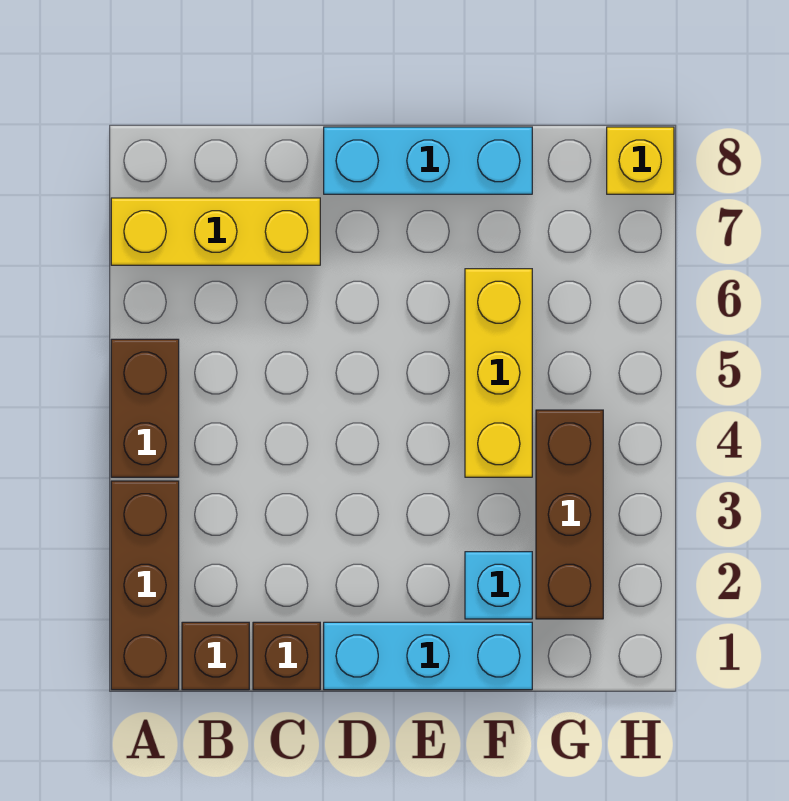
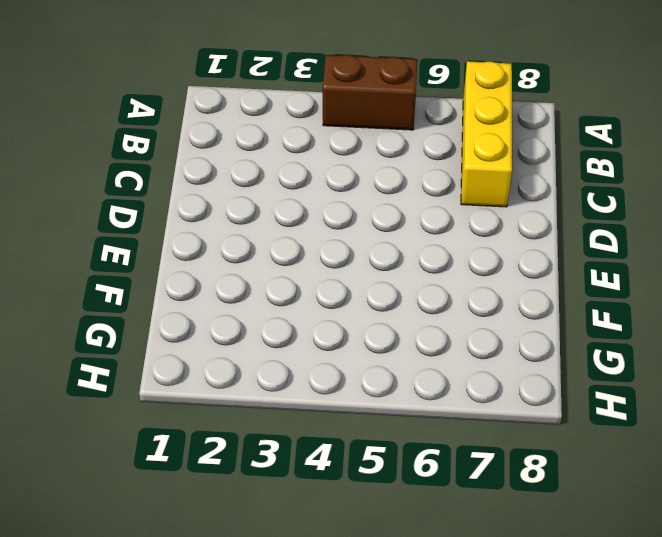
none -> brown brick A1:A3 level 1
none -> brown brick B1 level 1

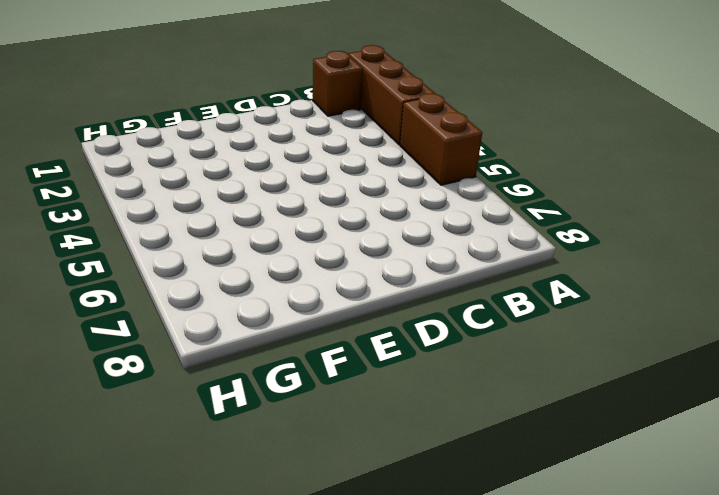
none -> yellow brick A7:C7 level 1
none -> brown brick C1 level 1

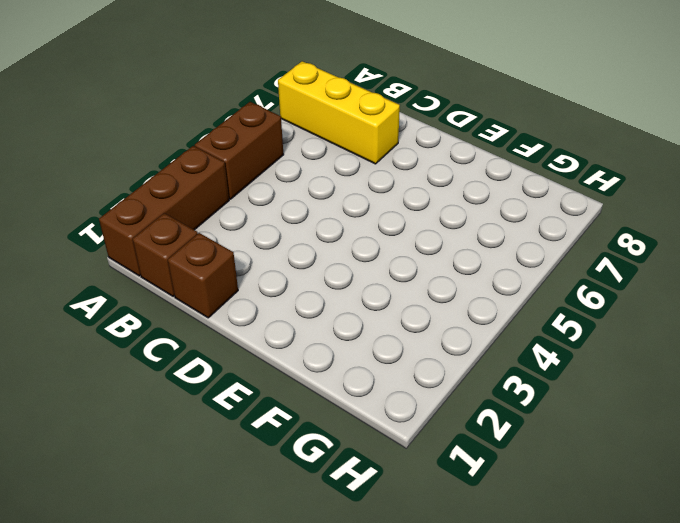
none -> cyan brick D1:F1 level 1
none -> cyan brick D8:F8 level 1

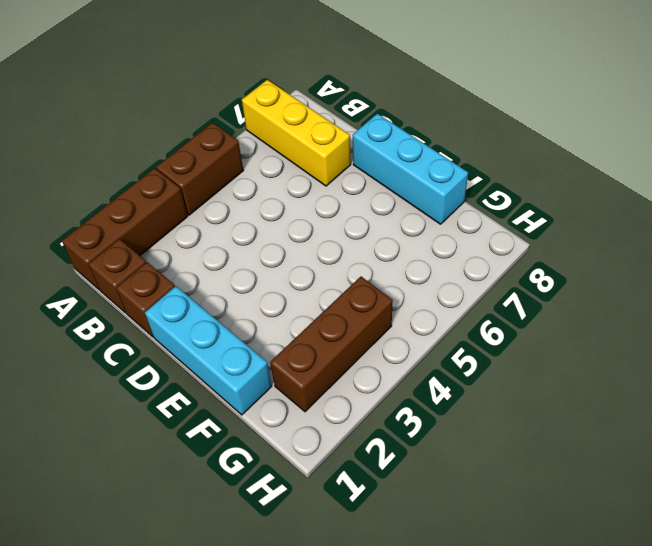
none -> cyan brick F2 level 1
none -> yellow brick F4:F6 level 1

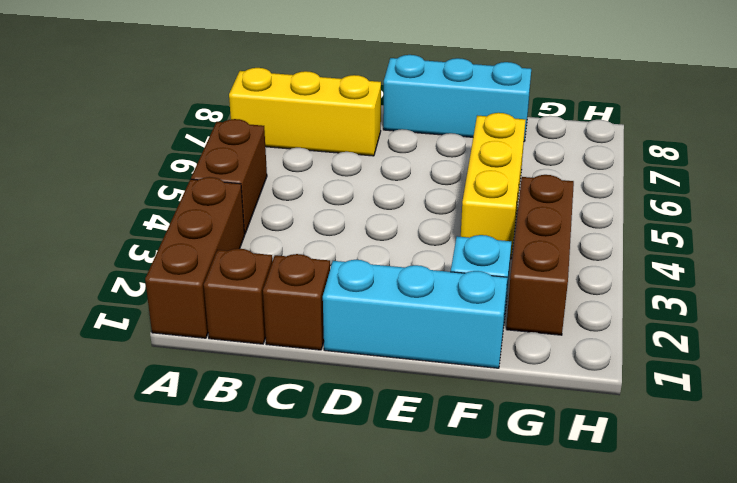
none -> yellow brick H8 level 1

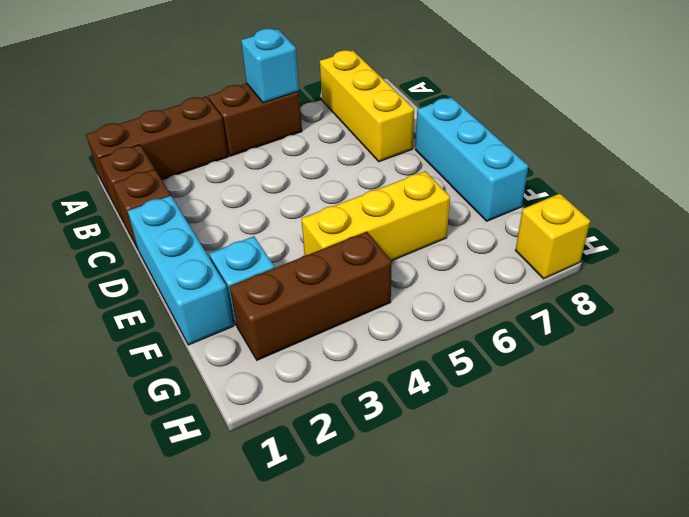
cyan brick A5 level 2 -> none

